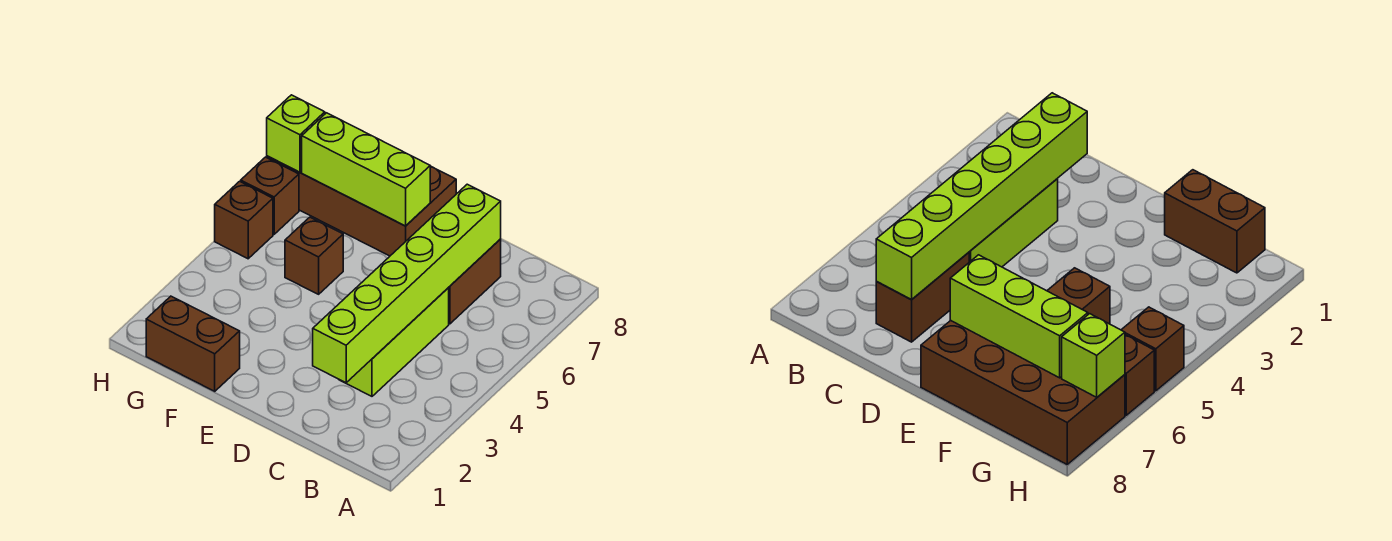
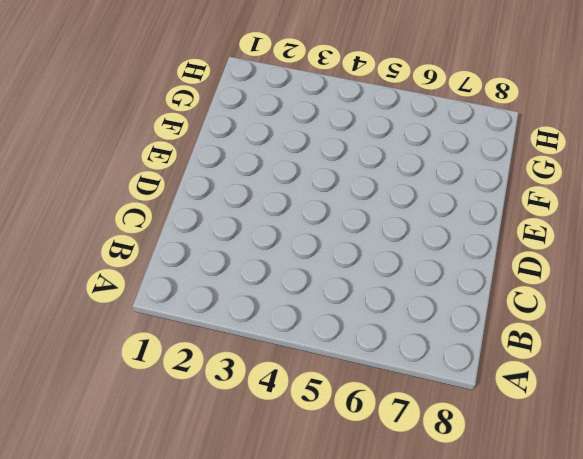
none -> lime brick C3:C5 level 1
none -> brown brick C6:C7 level 1

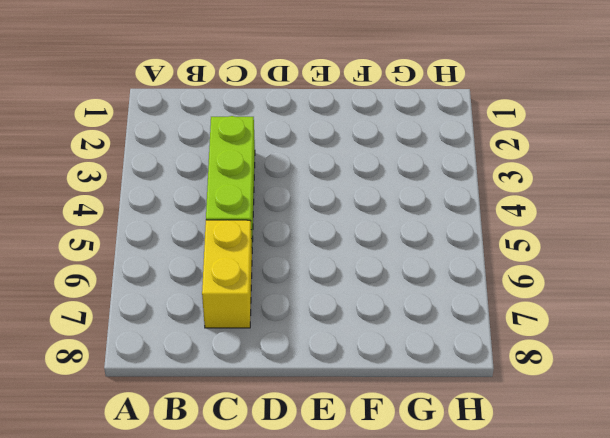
yellow brick C6:C7 level 1 -> brown brick C6:C7 level 1
none -> brown brick E7:H8 level 1
none -> brown brick F1:G1 level 1

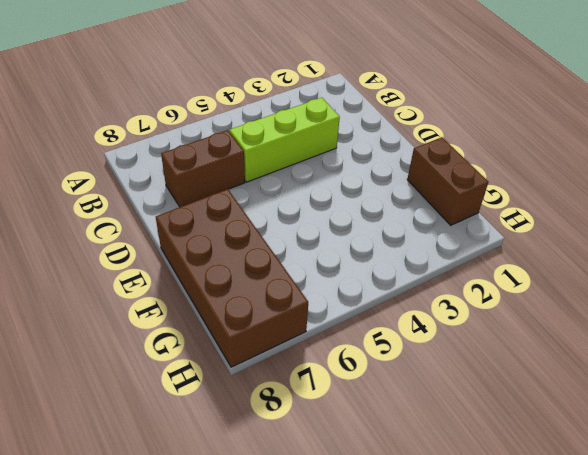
none -> brown brick F5 level 1
none -> brown brick H5 level 1

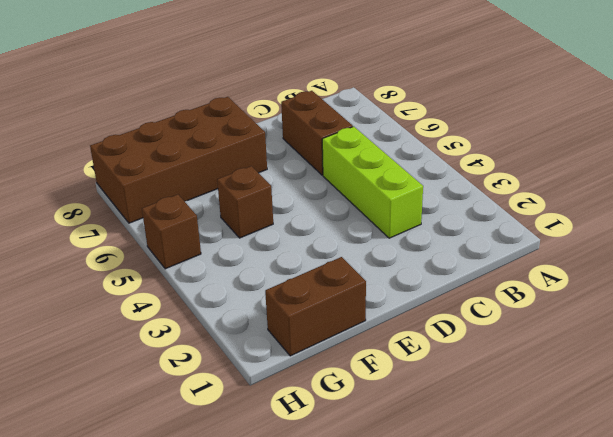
none -> brown brick H6 level 1
none -> lime brick C2:C7 level 2

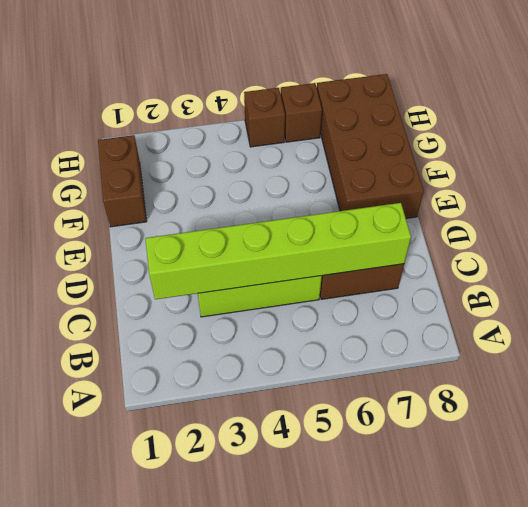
none -> brown brick F5 level 1
none -> lime brick E7:G7 level 2

